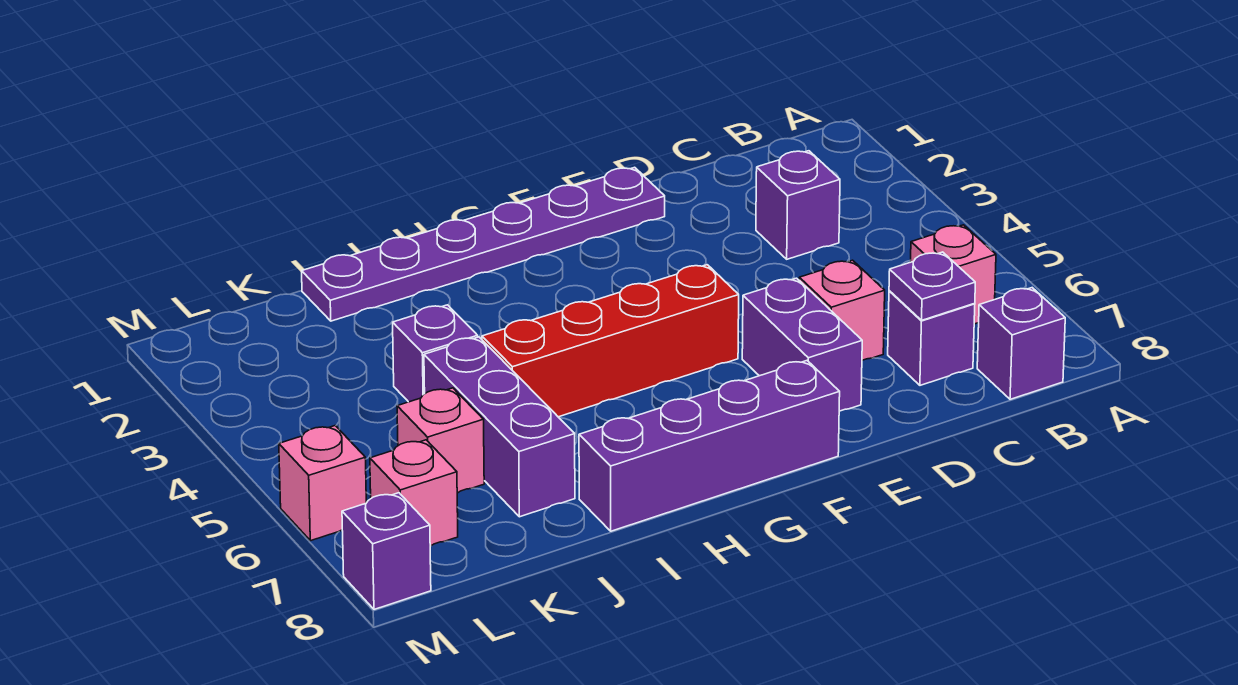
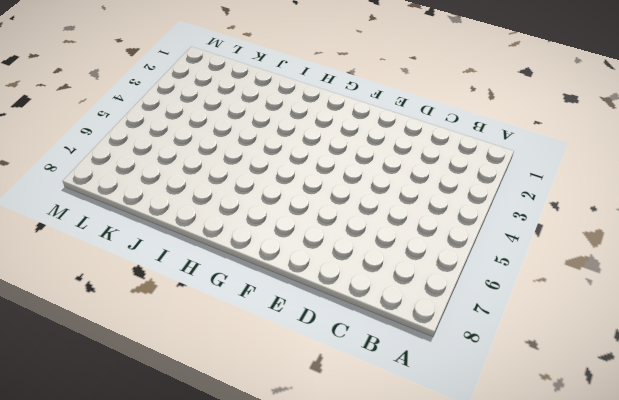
none -> pink brick B6 level 1
none -> purple brick B8 level 1
none -> purple brick C3 level 1

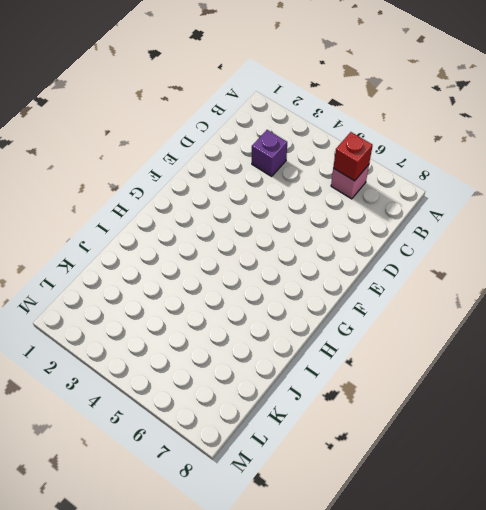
red brick B6 level 2 -> none
none -> purple brick B8 level 1
none -> purple brick C7 level 1
none -> pink brick D6 level 1

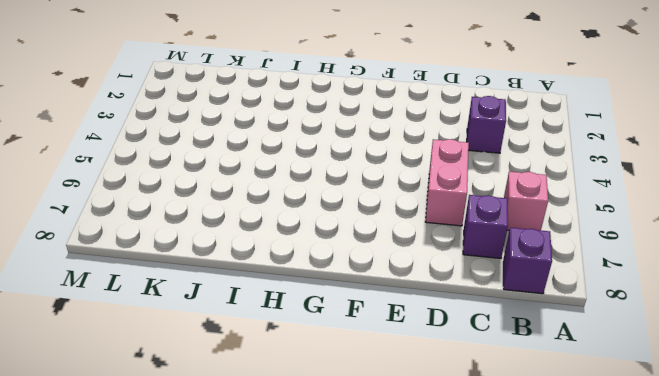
pink brick D5:D6 level 1 -> pink brick D6 level 1
none -> purple plate E1:J1 level 1
none -> purple brick E6:E7 level 1
none -> red brick F5:I5 level 1

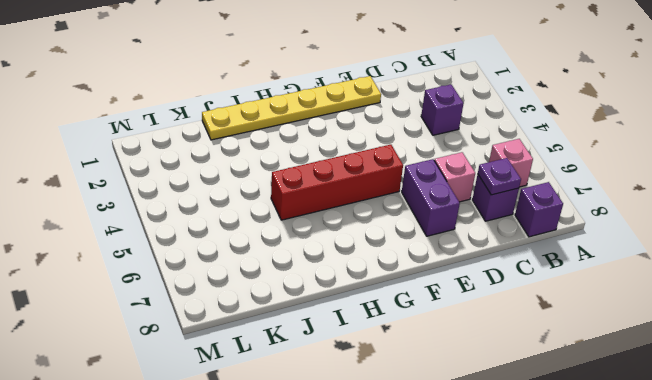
yellow plate E1:J1 level 1 -> purple plate E1:J1 level 1
none -> purple brick F8:I8 level 1
none -> purple brick J4 level 1
none -> purple brick J5:J7 level 1

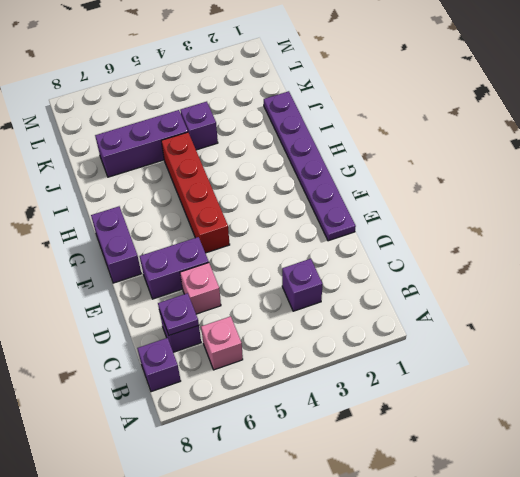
purple brick F8:G8 level 1 -> purple brick F8:I8 level 1
none -> pink brick K6 level 1
none -> pink brick L7 level 1
none -> pink brick M6 level 1

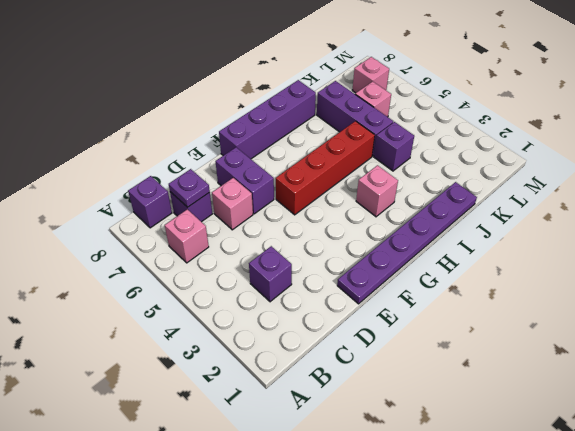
pink brick H3 level 1 -> pink brick M6 level 1
none -> purple brick M8 level 1

